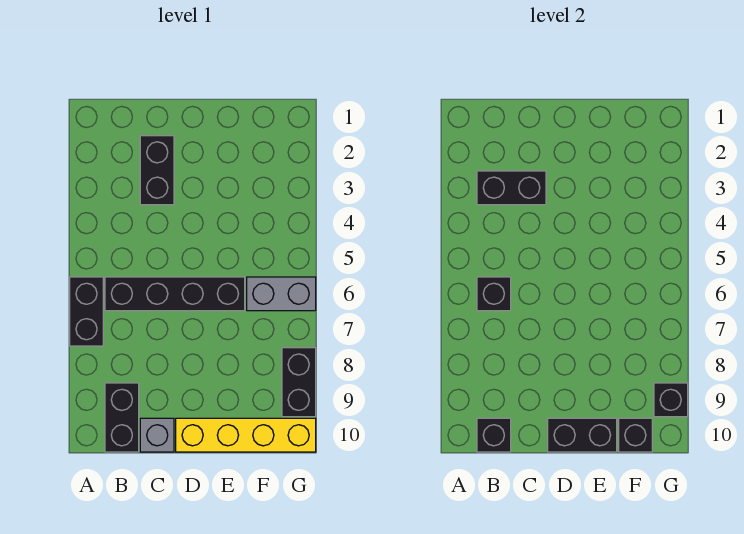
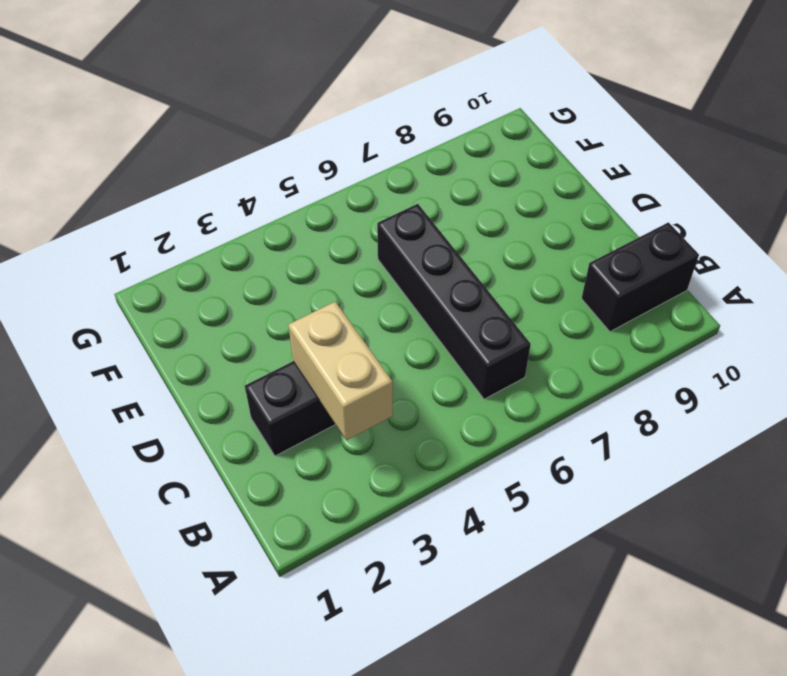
tan brick B3:C3 level 2 -> black brick B3:C3 level 2
none -> black brick A6:A7 level 1
none -> grey brick C10 level 1
none -> yellow brick D10:G10 level 1

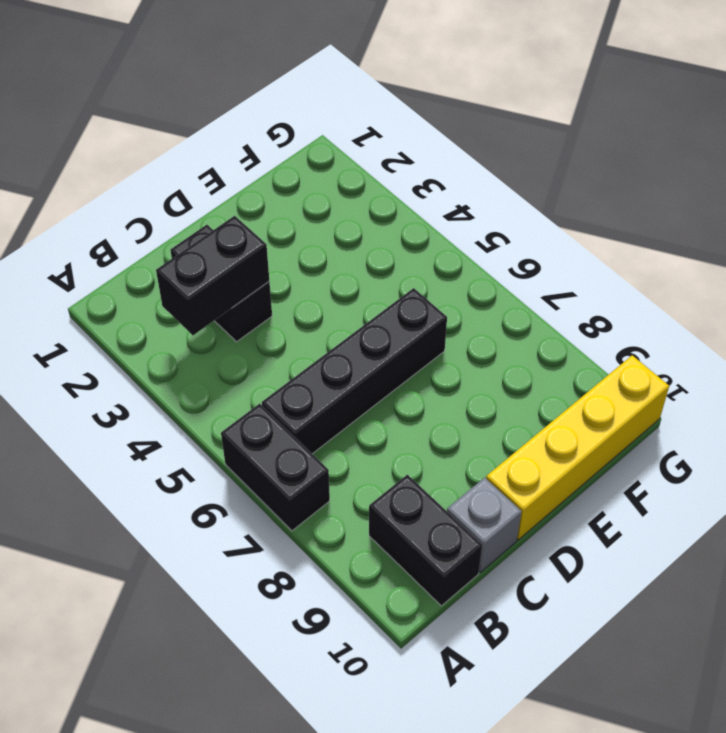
none -> grey brick F6:G6 level 1
none -> black brick G8:G9 level 1
none -> black brick B6 level 2

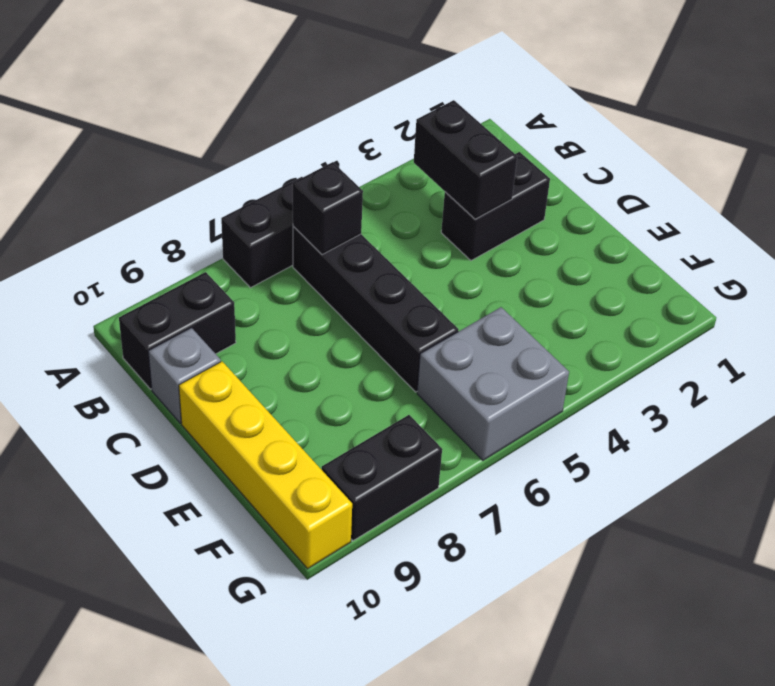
grey brick F5:G6 level 1 -> grey brick F6:G6 level 1
none -> black brick B10 level 2
none -> black brick D10:E10 level 2
none -> black brick F10 level 2

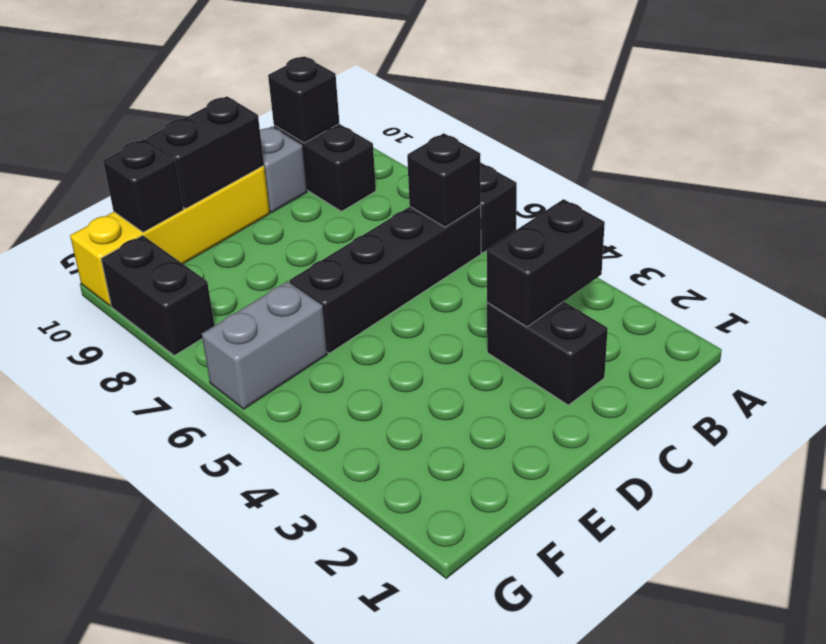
none -> black brick G9 level 2

